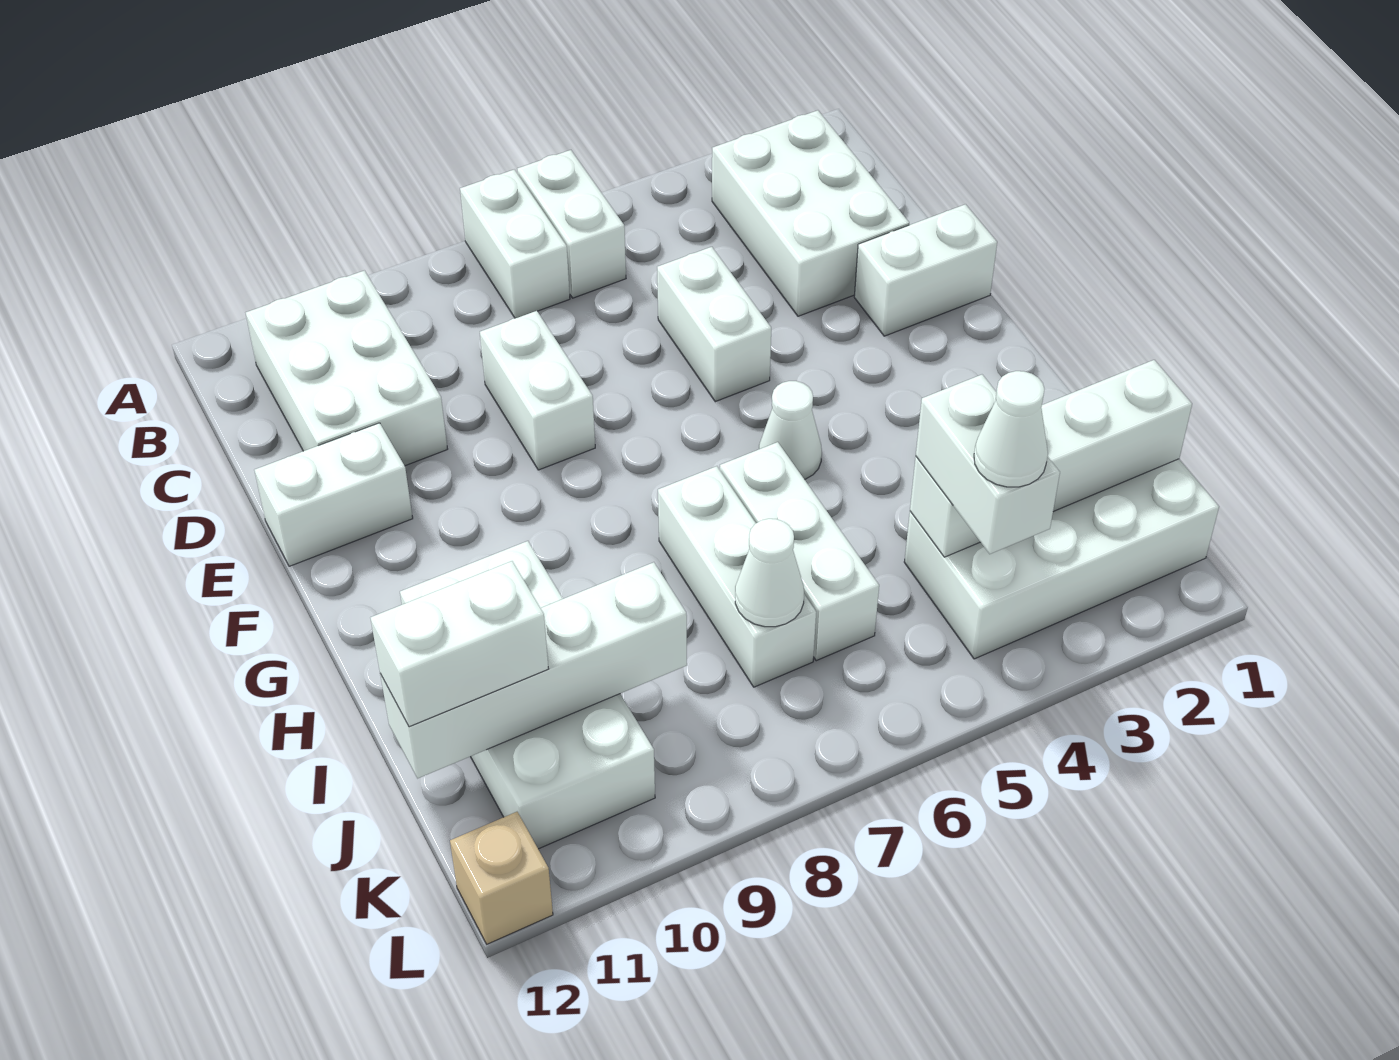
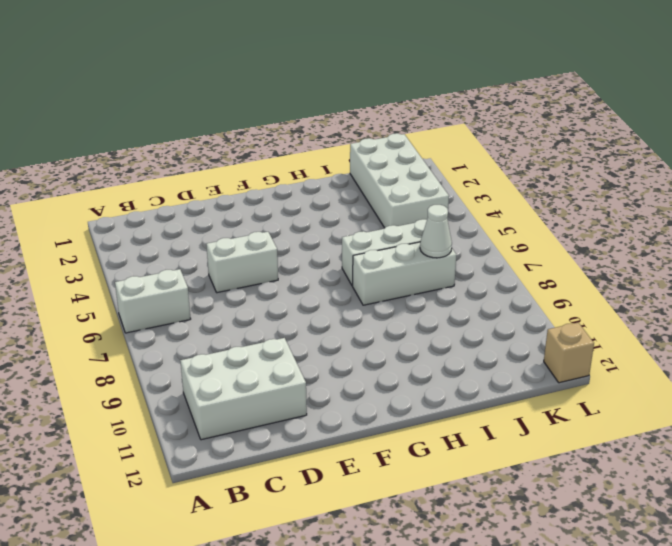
none -> white brick A7:B7 level 1
none -> white brick B2:D3 level 1
none -> white brick D8:E8 level 1

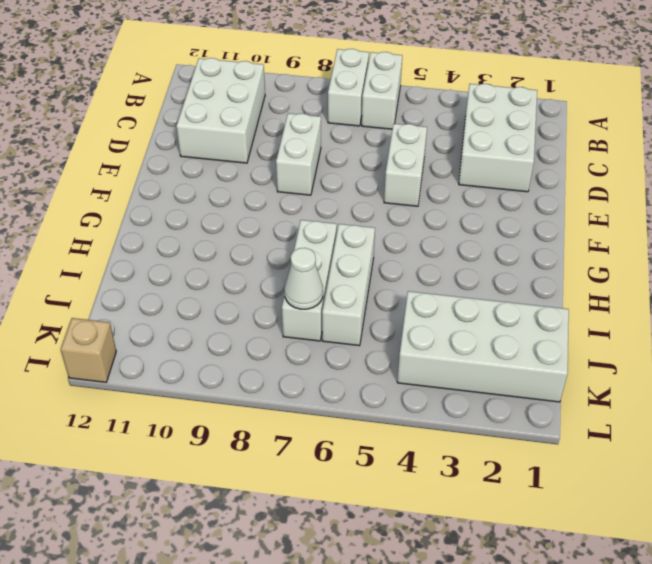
none -> white brick E1:E2 level 1
none -> white brick E11:E12 level 1
none -> white cone G5 level 1

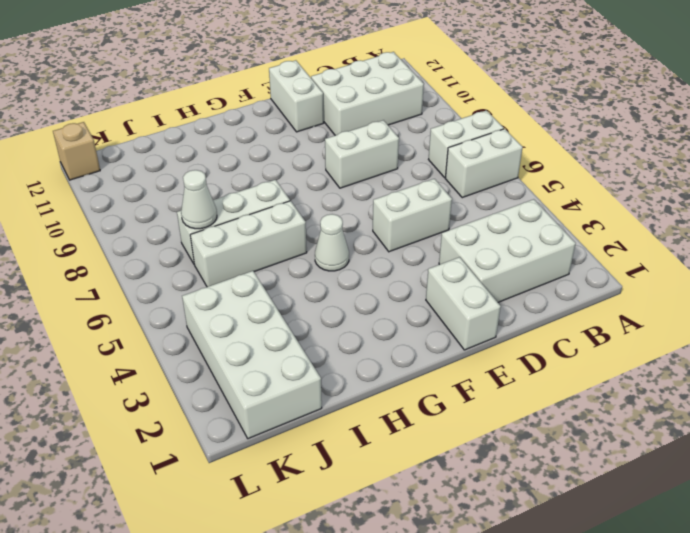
none -> white brick H10:K11 level 1
none -> white brick J1:J4 level 2
none -> white brick J9:J12 level 2

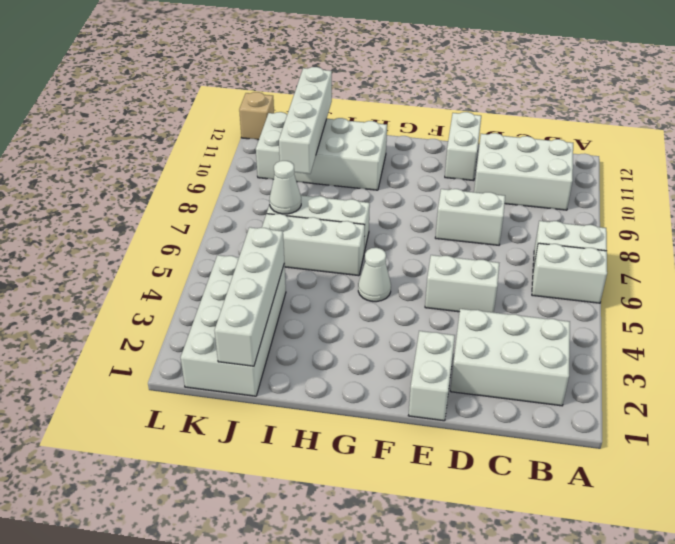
none -> white brick J4:K4 level 3
none -> white brick J11:J12 level 3
none -> white cone K4 level 4

